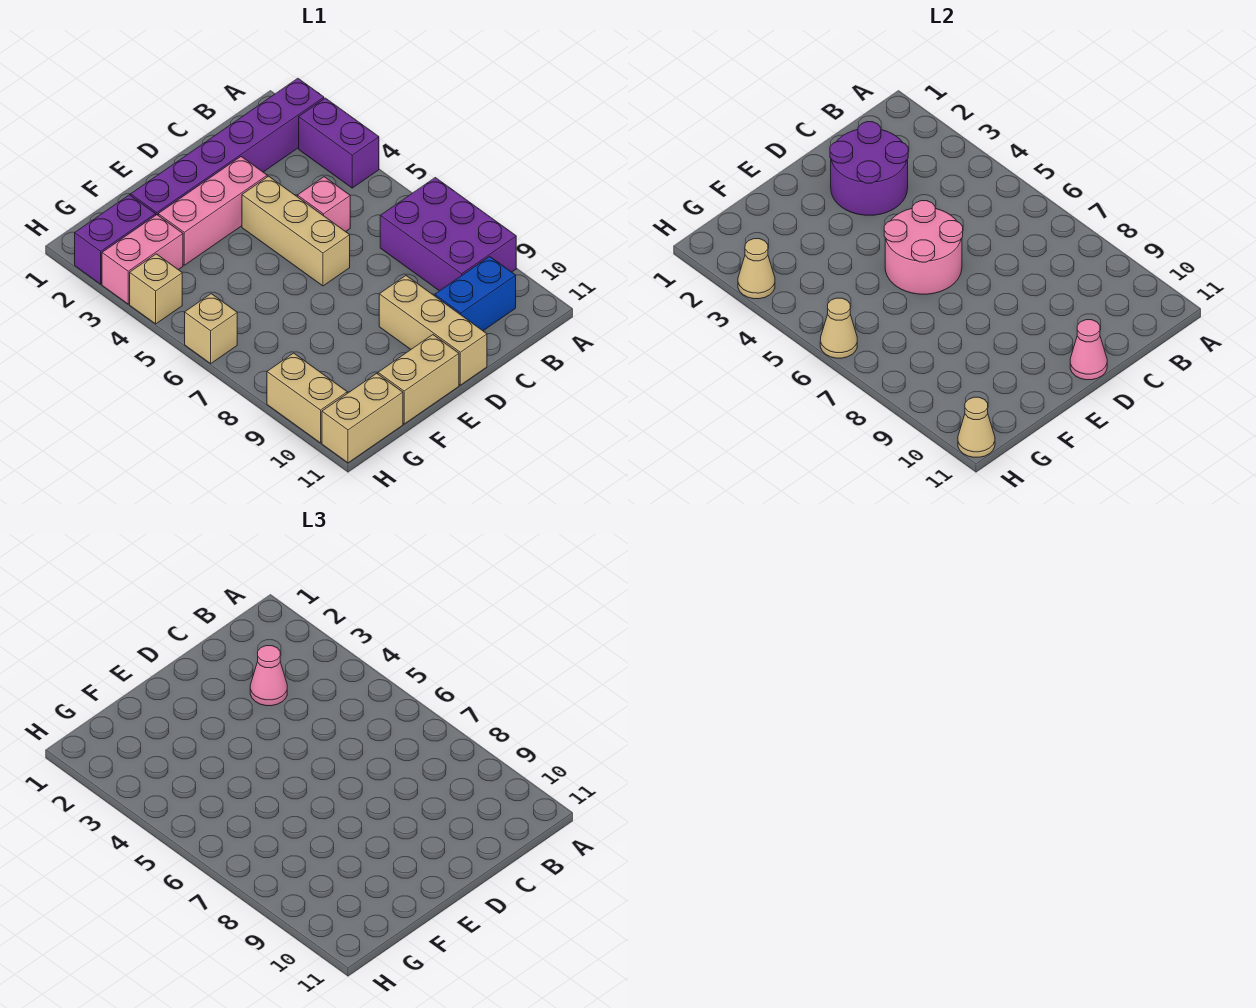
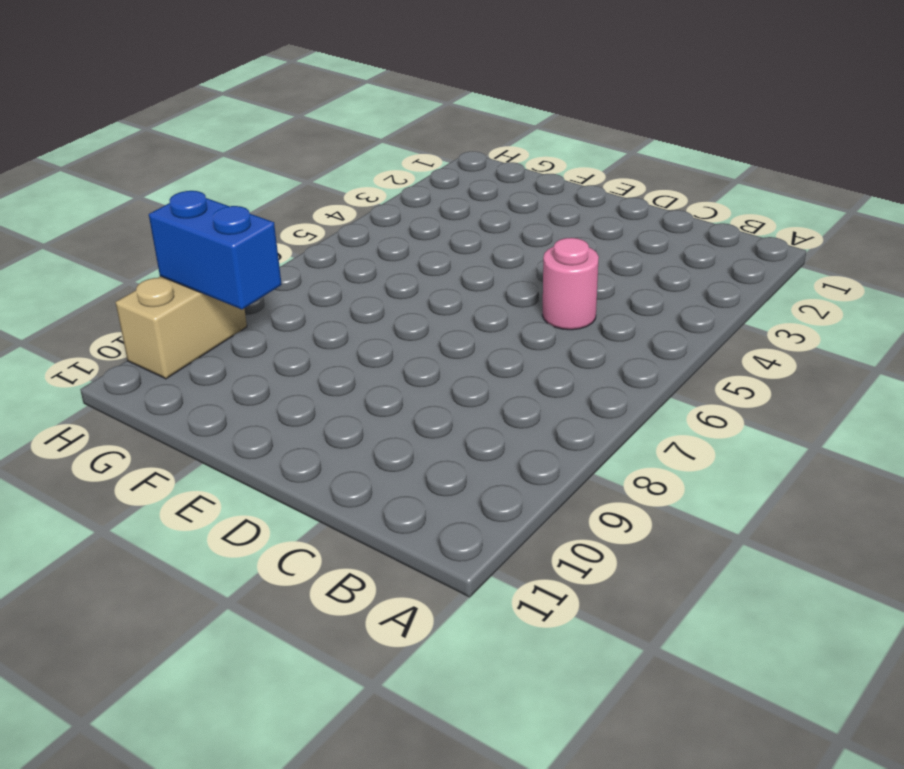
pink round brick C5 level 1 -> pink brick C5 level 1
blue brick G9:H9 level 2 -> blue brick B10:C10 level 1
none -> purple brick A2:F2 level 1
none -> purple brick A3:A4 level 1
none -> purple brick A7:B9 level 1

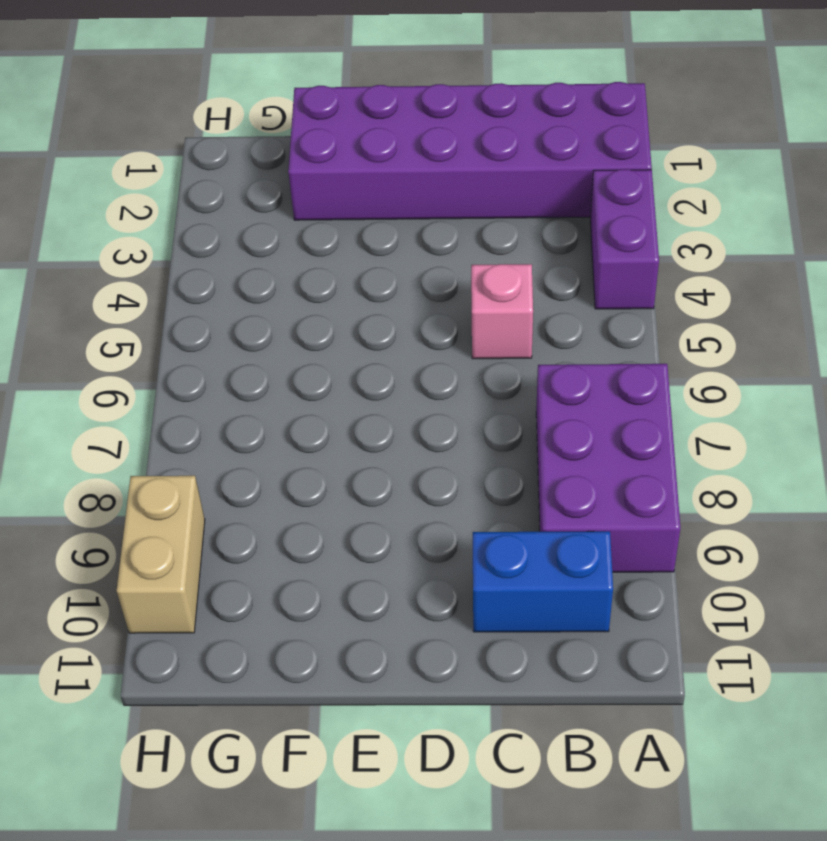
purple brick A1:F2 level 1 -> purple brick A2:F2 level 1
none -> pink brick D3:F3 level 1
none -> tan brick D4:D6 level 1
none -> tan brick D9:D11 level 1

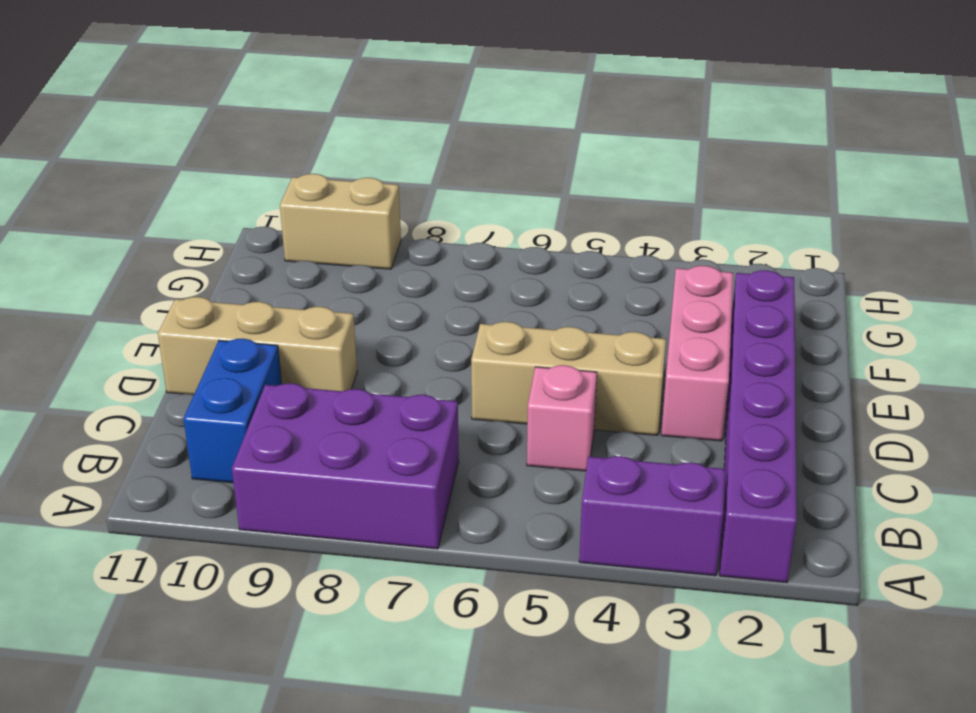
none -> tan brick E11:F11 level 1
none -> purple brick G2:H2 level 1
none -> pink brick G3:H3 level 1

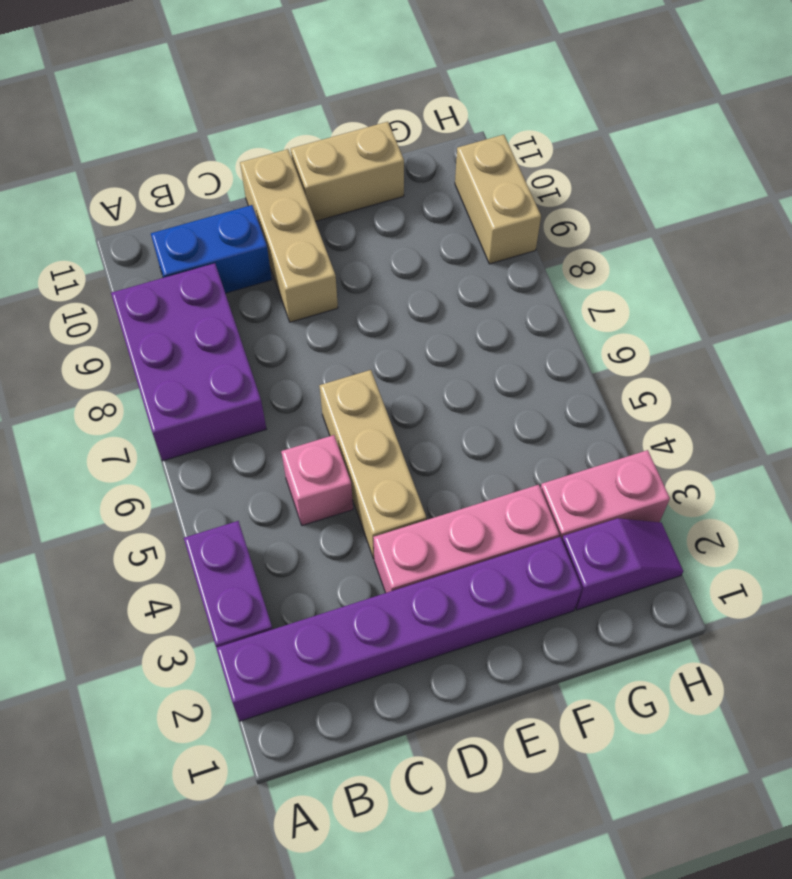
purple slope G2:H2 level 1 top G -> purple brick G2:H2 level 1
none -> tan brick G11:H11 level 1
none -> tan brick H4 level 1
none -> tan brick H6 level 1

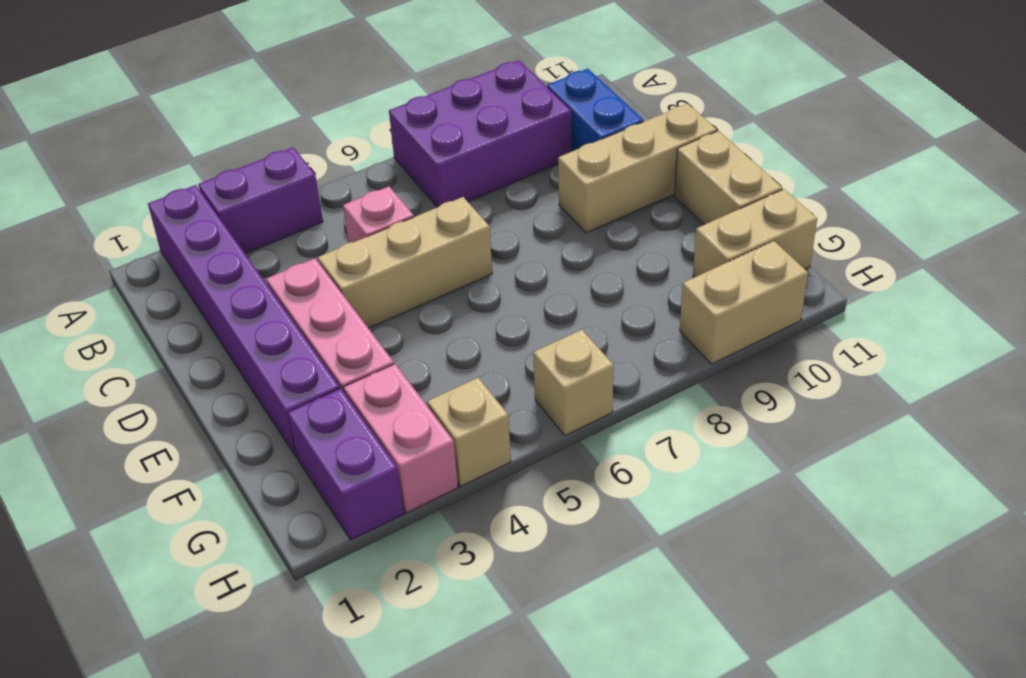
tan brick G10:G11 level 1 -> tan brick G11:H11 level 1
none -> purple round brick C2:D3 level 2
none -> pink round brick D5:E6 level 2
none -> pink cone D11 level 2

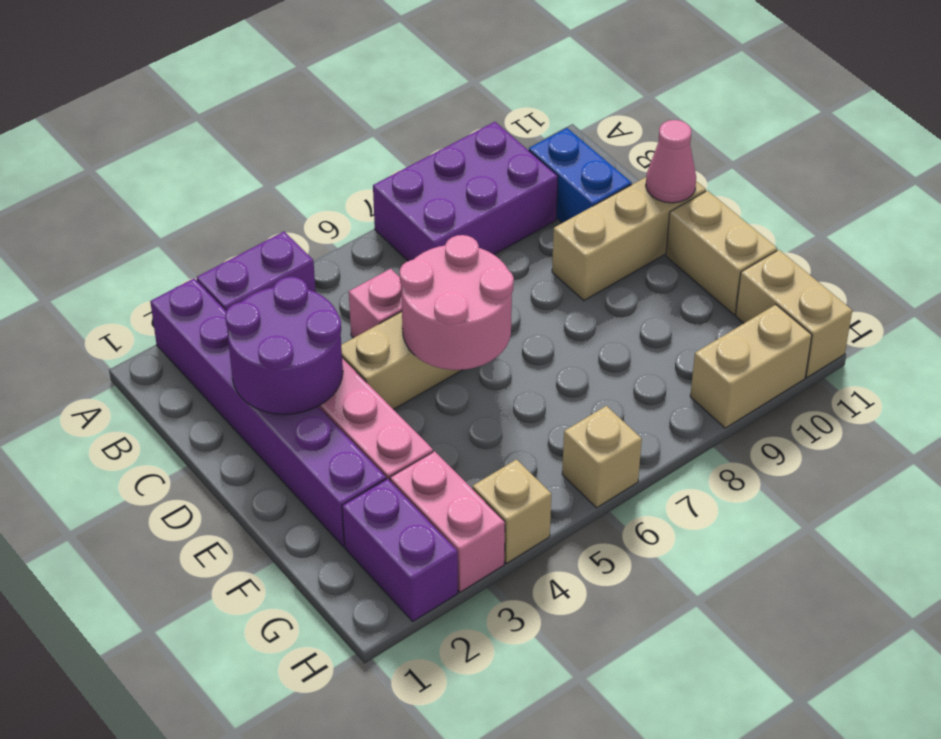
none -> tan cone H3 level 2
none -> tan cone H6 level 2
none -> tan cone H11 level 2

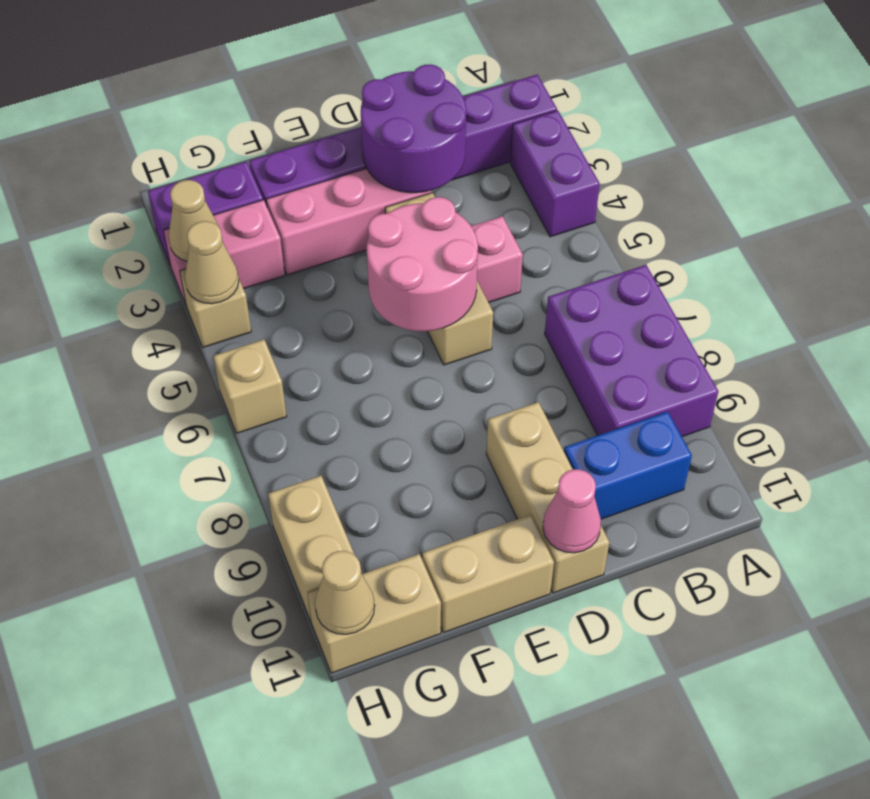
tan cone H4 level 2 -> tan cone H6 level 2
none -> pink cone C3 level 3

